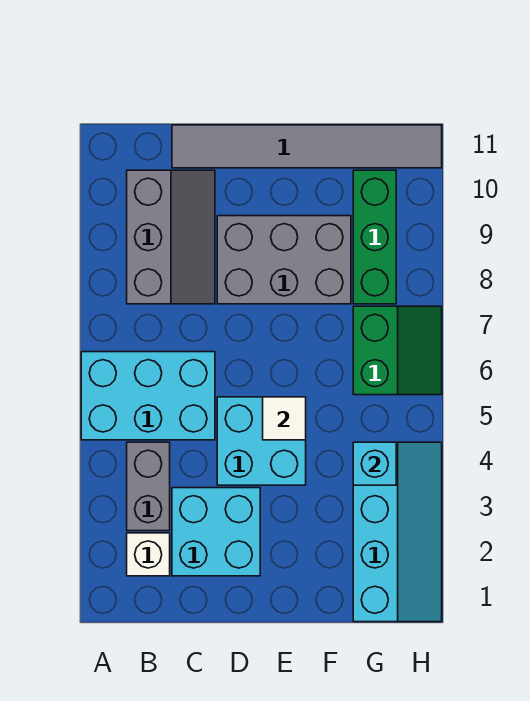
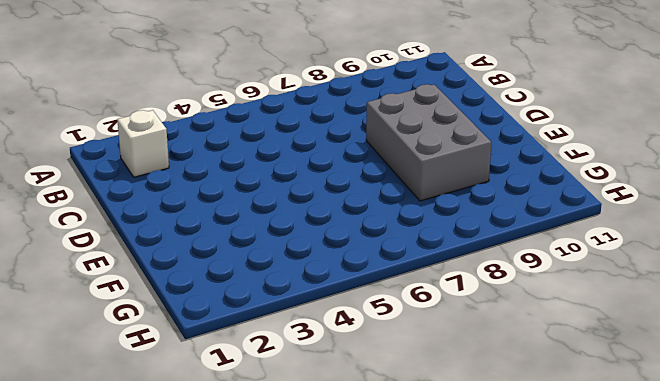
none -> cyan brick A5:C6 level 1
none -> grey brick B3:B4 level 1
none -> grey slope B8:C10 level 1 top B

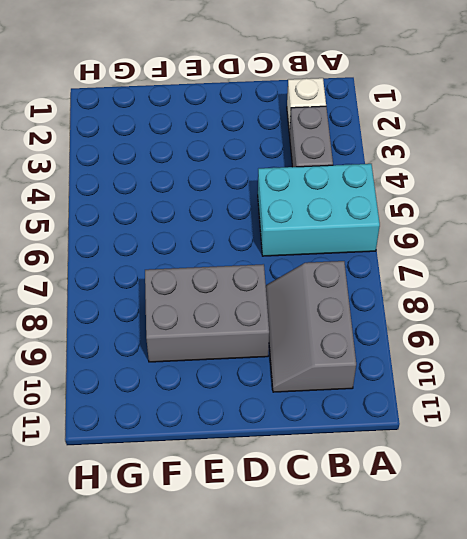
none -> cyan brick C2:D3 level 1
none -> grey tile C11:H11 level 1
none -> cyan brick D4:E5 level 1

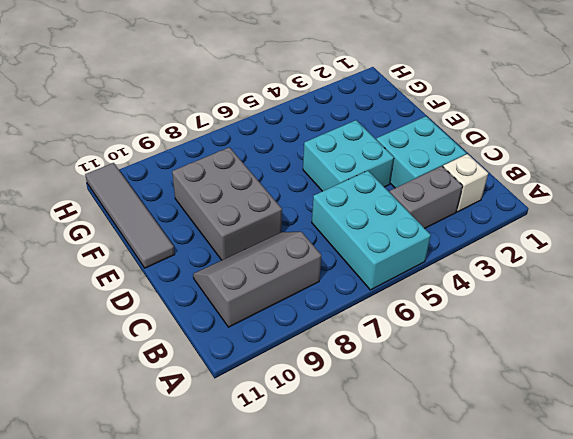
grey tile E11:H11 level 1 -> grey tile C11:H11 level 1
none -> cyan slope G1:H4 level 1 top G
none -> green slope G6:H7 level 1 top G
none -> green brick G8:G10 level 1

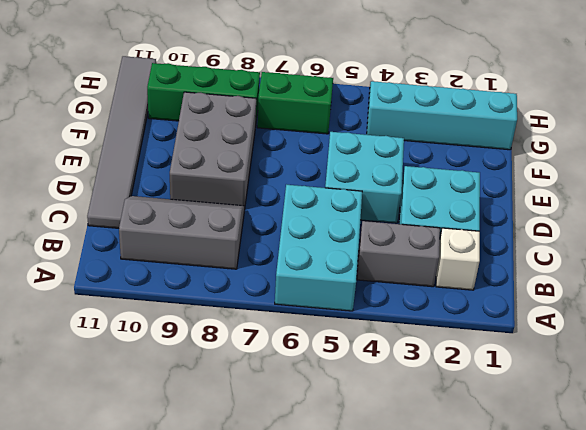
none -> white tile E5 level 2
none -> cyan brick G4 level 2

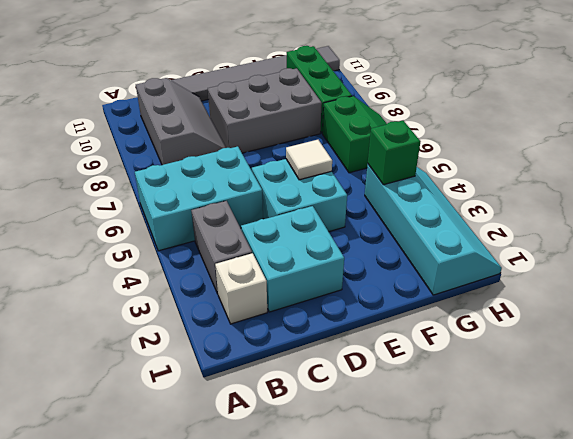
green brick G4 level 2 -> cyan brick G4 level 2

